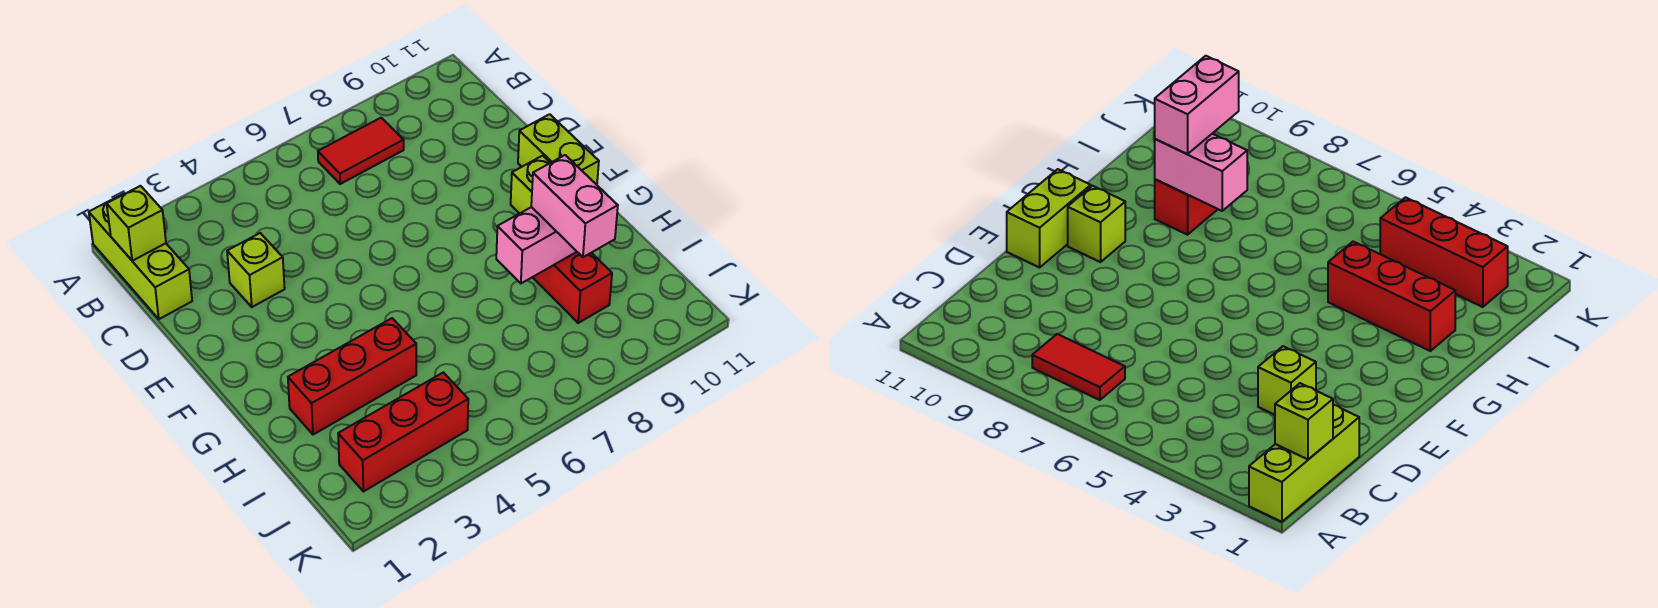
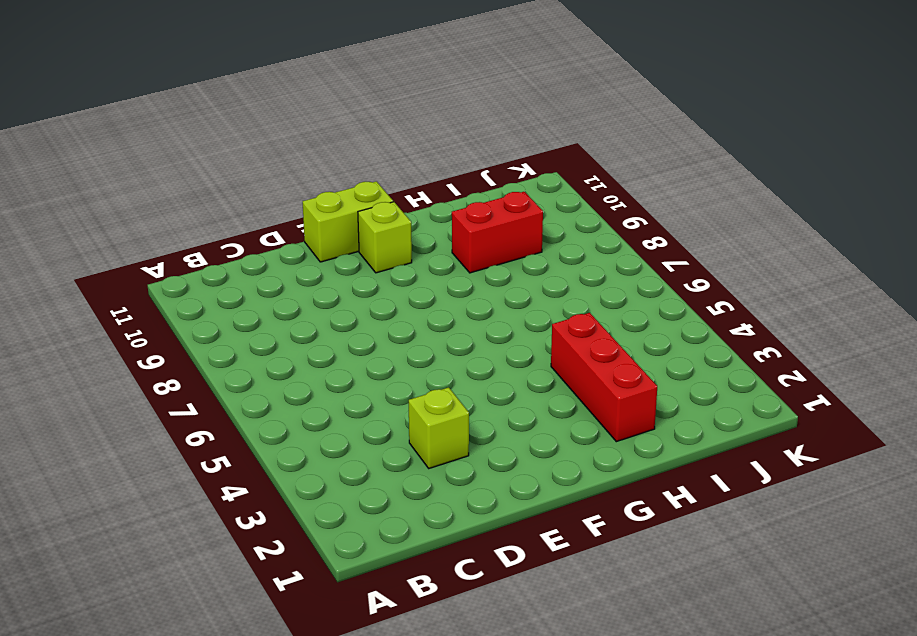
none -> lime brick A1:C1 level 1
none -> red tile B7:B8 level 1

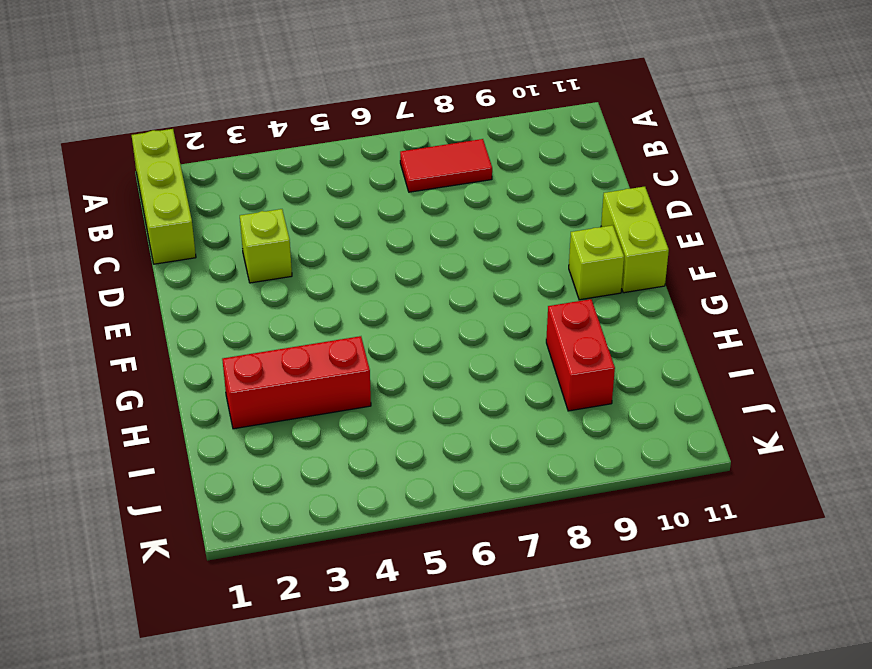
none -> red brick J2:J4 level 1
none -> lime brick B1 level 2

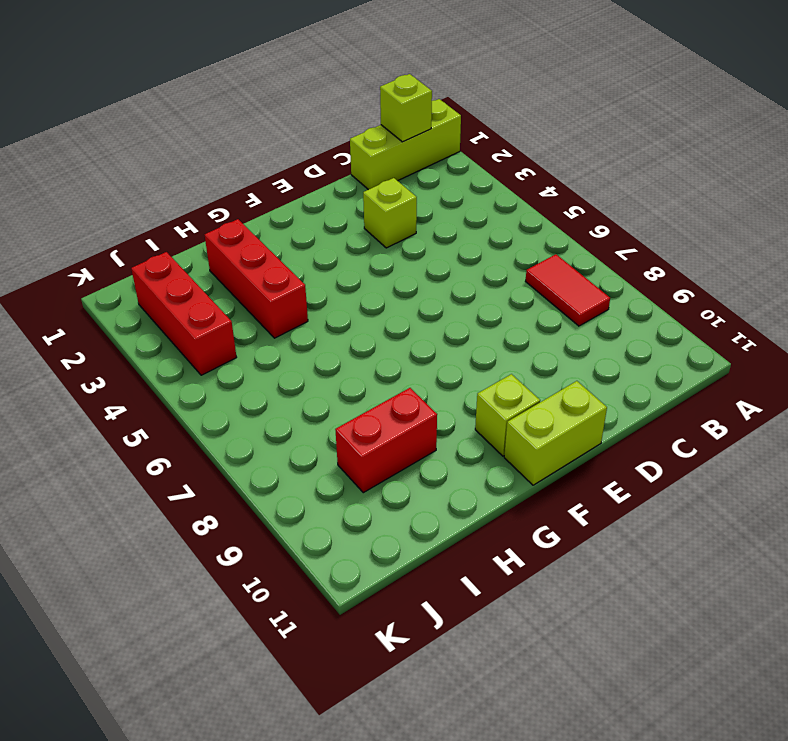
none -> pink brick H8:H9 level 2
none -> pink brick H9:I9 level 3

